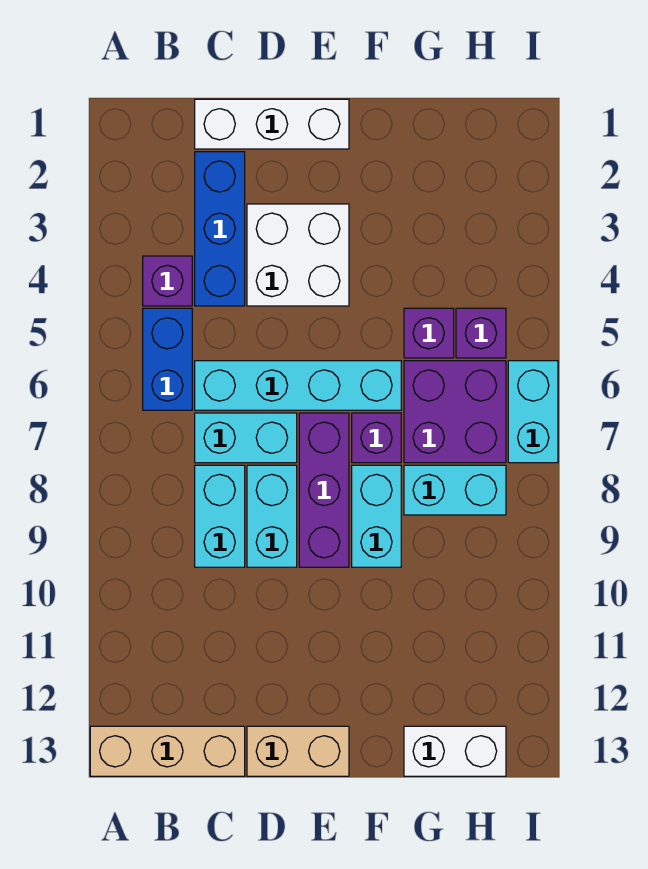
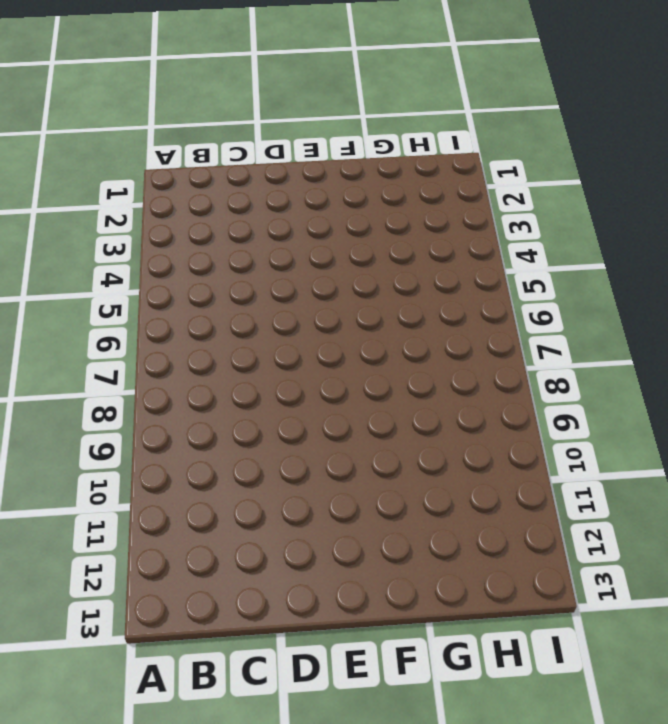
none -> tan brick A13:C13 level 1
none -> purple brick B4 level 1
none -> blue brick B5:B6 level 1

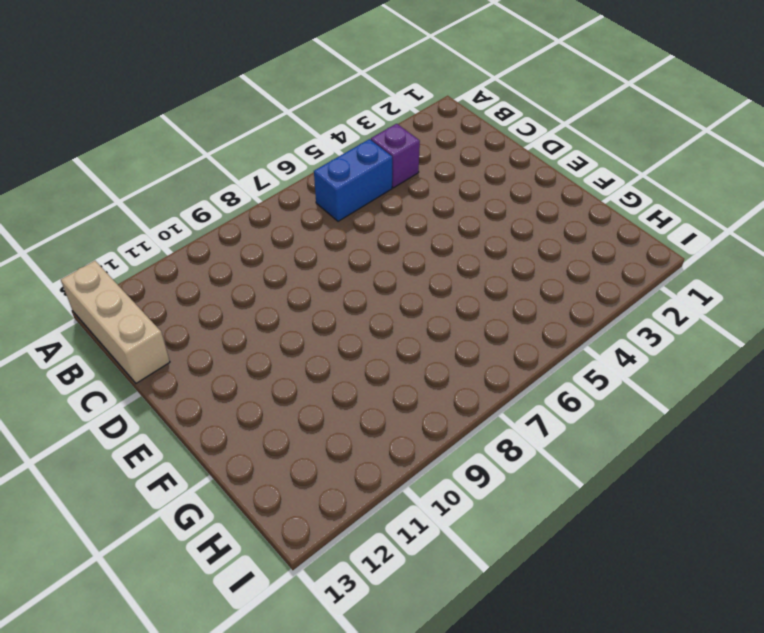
none -> white brick C1:E1 level 1
none -> blue brick C2:C4 level 1
none -> cyan brick C6:F6 level 1

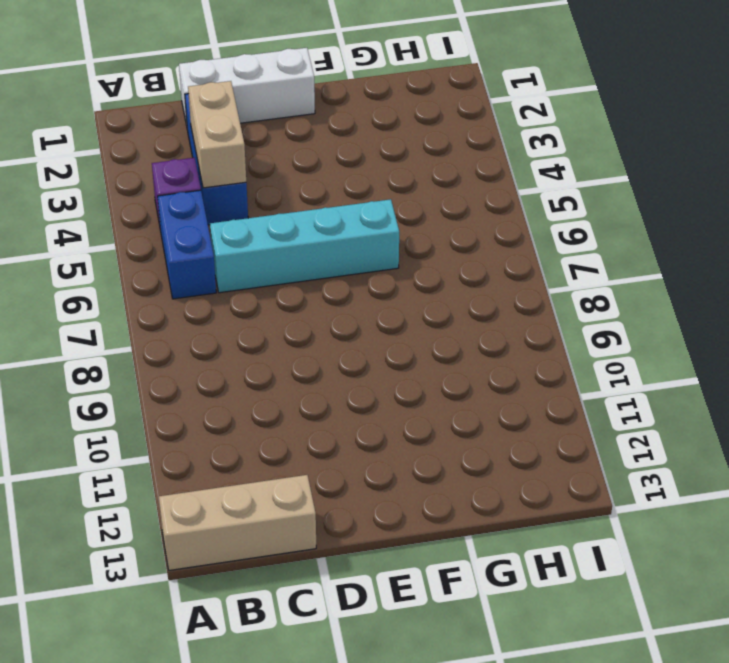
tan brick C3:C4 level 2 -> tan brick D13:E13 level 1
none -> cyan brick C7:D7 level 1
none -> cyan brick C8:C9 level 1
none -> white brick D3:E4 level 1

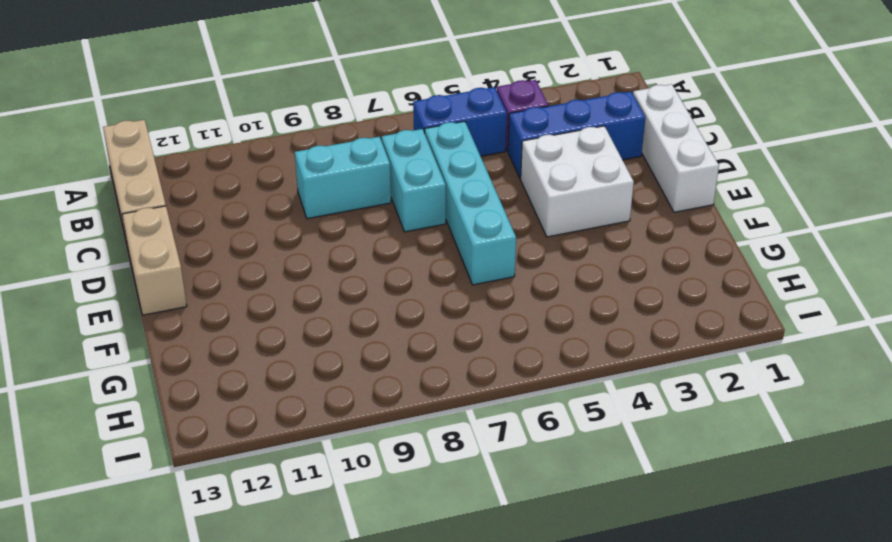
none -> cyan brick D8:D9 level 1
none -> purple brick E7:E9 level 1
none -> purple brick F7 level 1

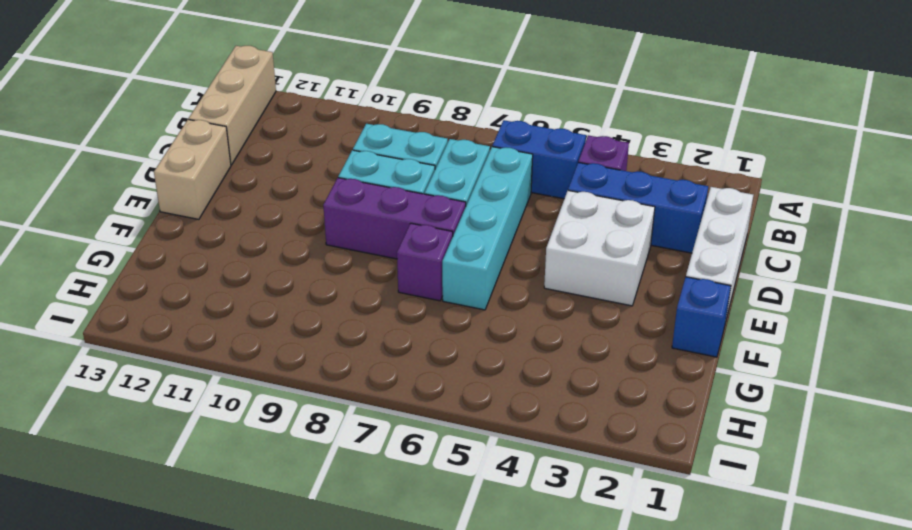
blue brick F1 level 1 -> none
none -> cyan brick F8:F9 level 1
none -> purple brick G5 level 1
none -> purple brick G6:H7 level 1

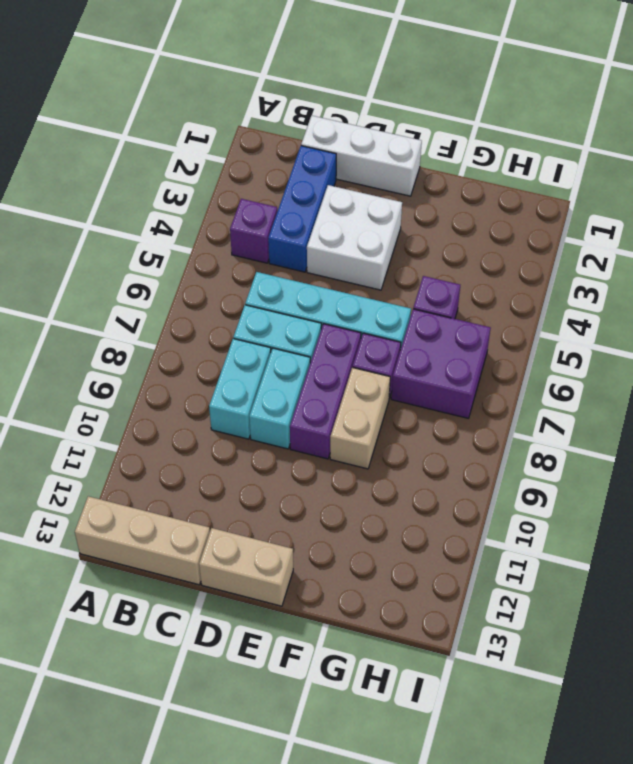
tan brick F8:F9 level 1 -> cyan brick F8:F9 level 1
none -> blue brick B5:B6 level 1
none -> cyan brick G8:H8 level 1
none -> white brick G13:H13 level 1

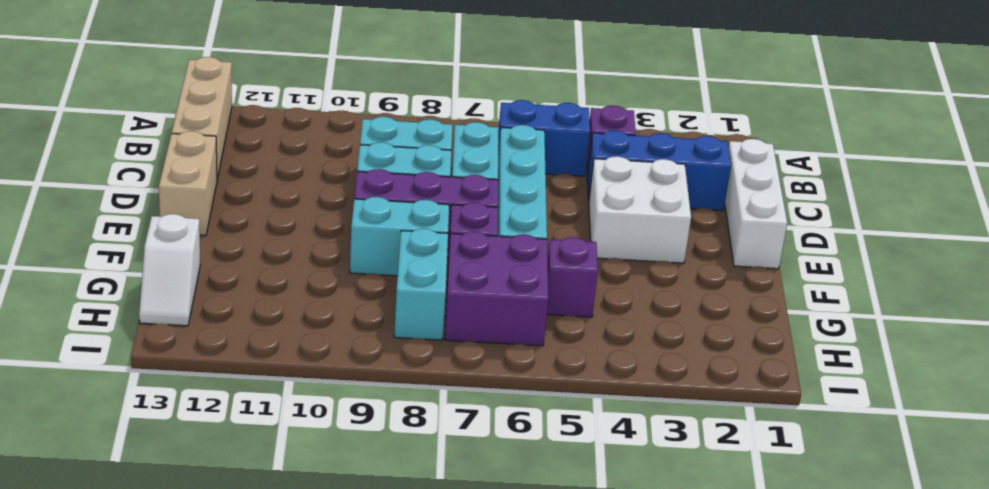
white slope G13:H13 level 1 top G -> white brick G13:H13 level 1
none -> purple brick H5 level 1
none -> cyan brick I6:I7 level 1

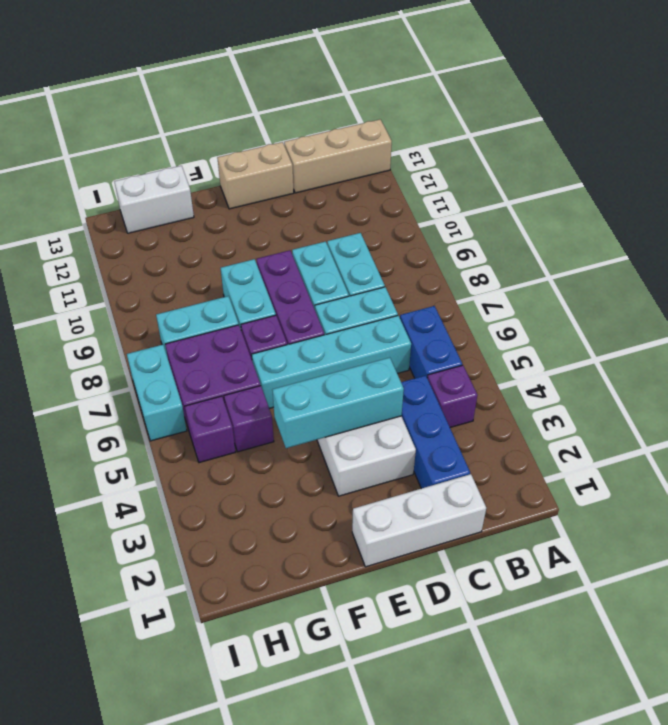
cyan brick D4:F4 level 2 -> none

